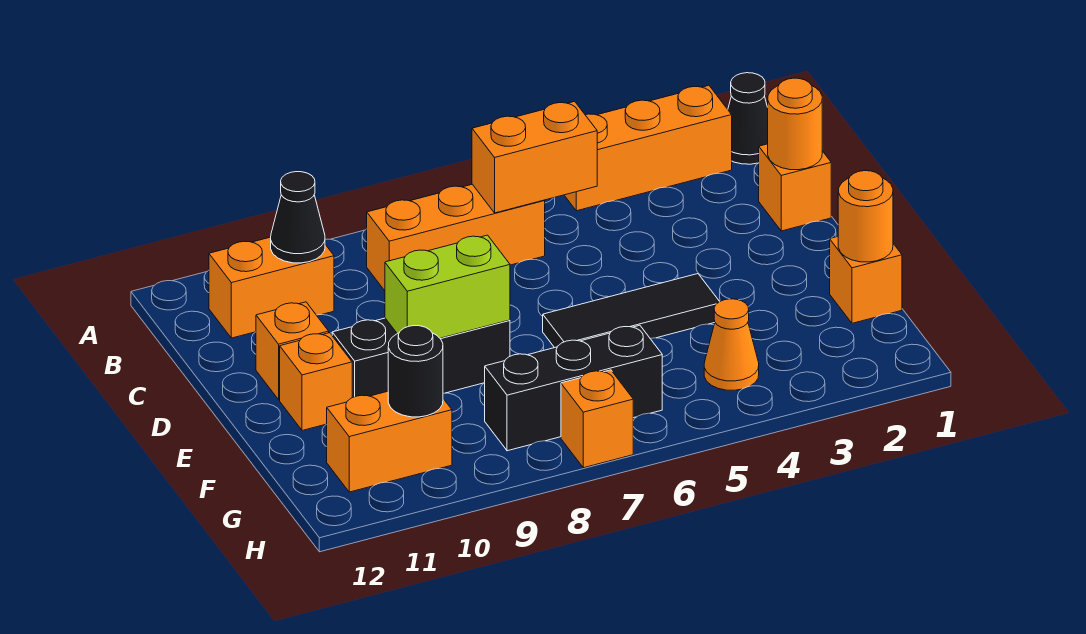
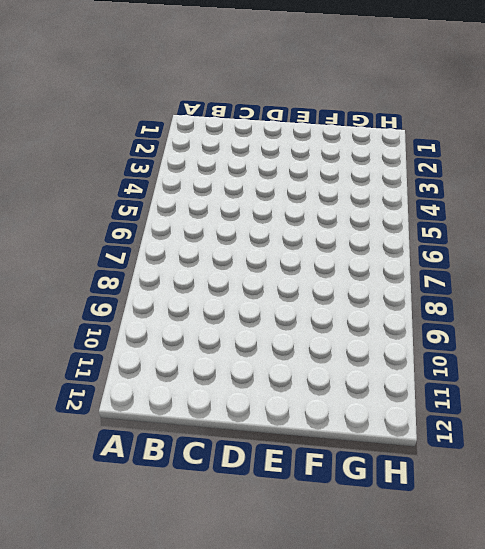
none -> black cone A1 level 1
none -> orange brick A2:A4 level 1
none -> orange brick B6:B8 level 1

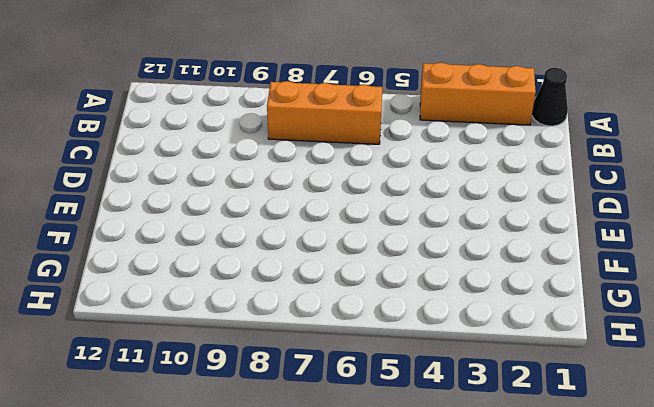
none -> orange brick B10:B11 level 1
none -> orange brick C1 level 1
none -> orange brick D11 level 1

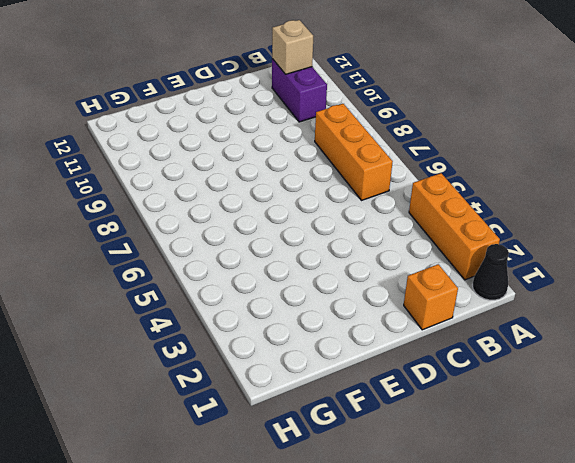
purple brick B10:B11 level 1 -> orange brick B10:B11 level 1
tan brick B11 level 2 -> none
none -> orange brick D11 level 1
none -> black tile E4:E6 level 1
none -> black brick E8:E10 level 1

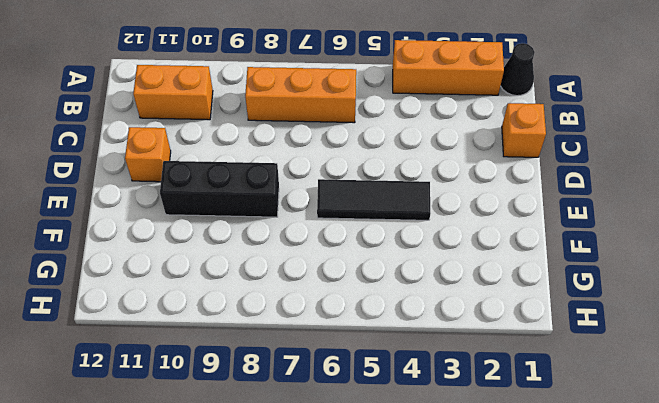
none -> orange brick E11 level 1
none -> orange brick F1 level 1
none -> orange cone G4 level 1

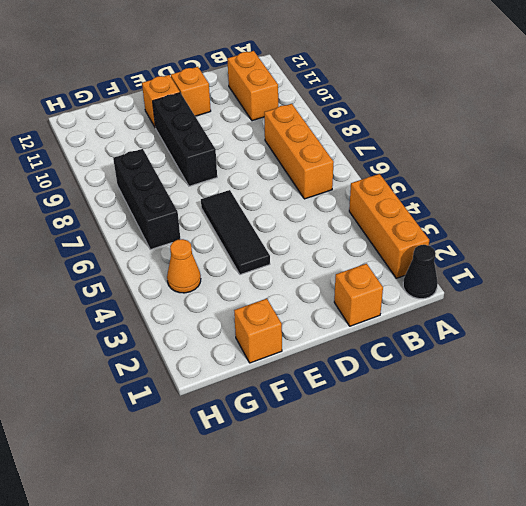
none -> orange brick G10:G11 level 1
none -> orange brick H7 level 1
none -> orange brick B5:B6 level 2

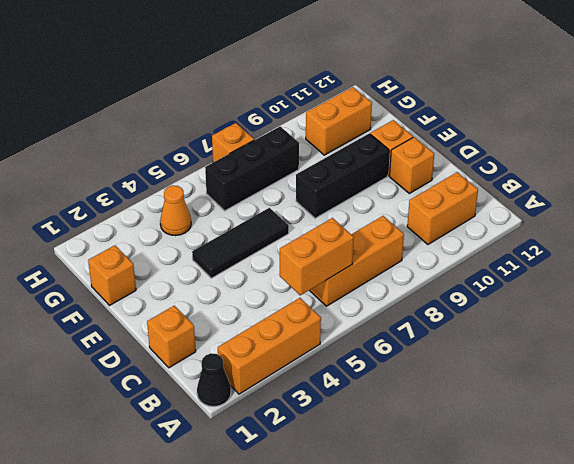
none -> black cone B10 level 2
none -> orange round brick C1 level 2
none -> lime brick E8:E9 level 2

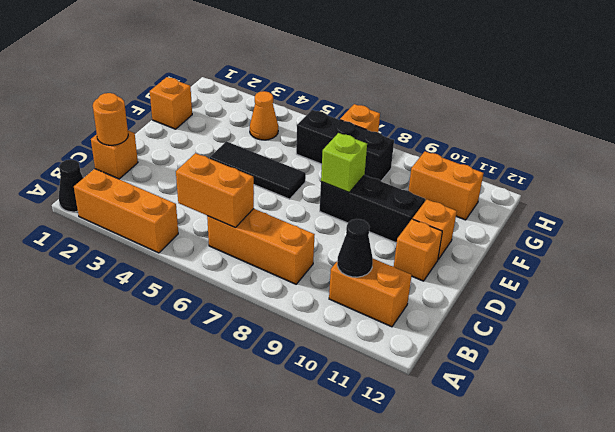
lime brick E8 level 2 -> lime brick E8:E9 level 2
none -> orange round brick F1 level 2
none -> black round brick G10 level 2

